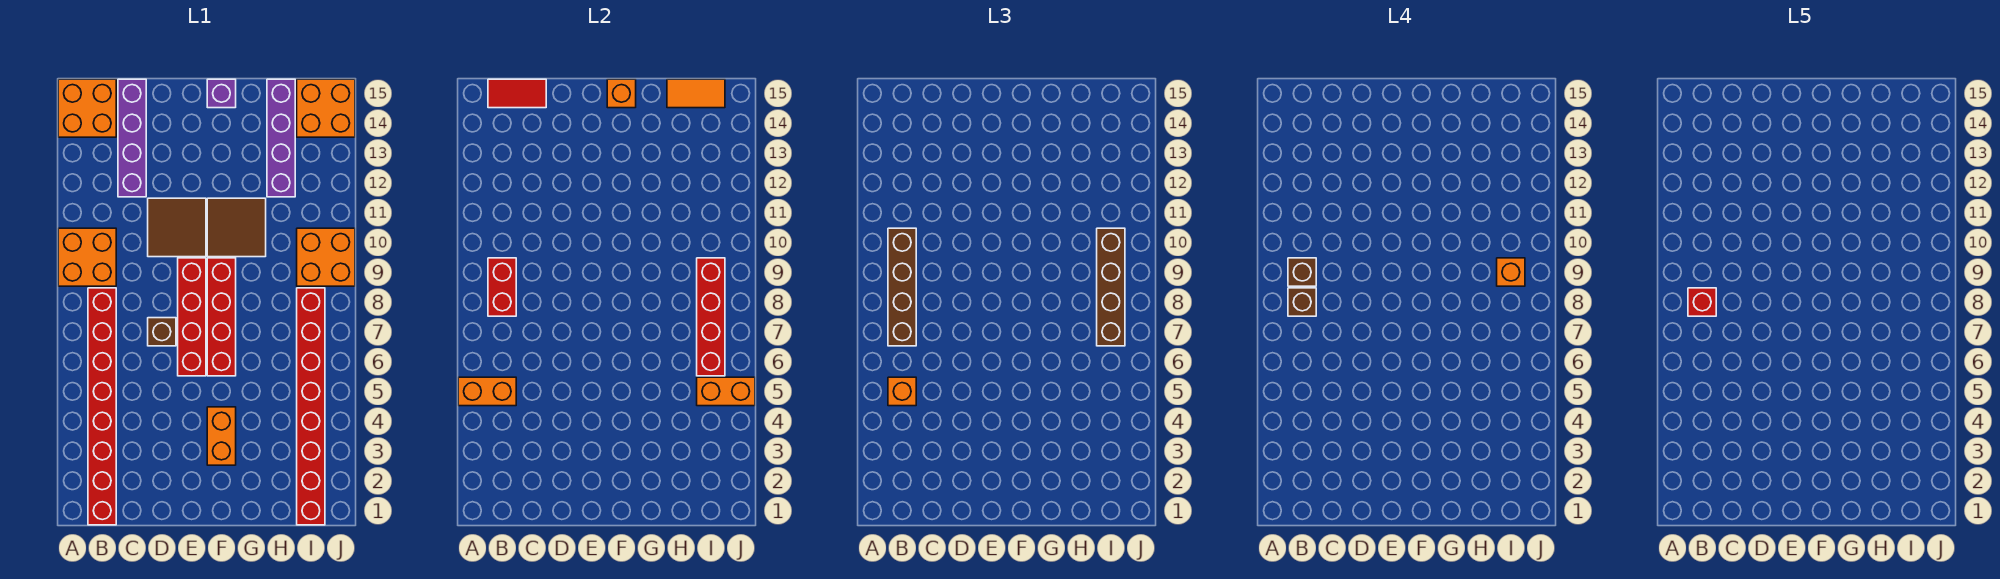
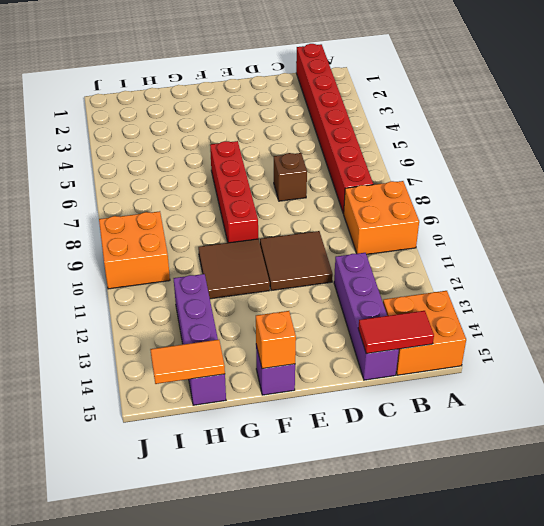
none -> red brick E6:E9 level 1
none -> orange brick F3:F4 level 1
none -> red brick I1:I8 level 1

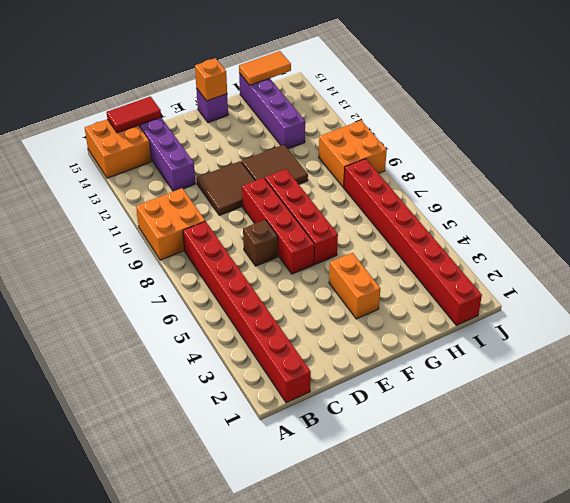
none -> orange brick I14:J15 level 1
none -> orange brick A5:B5 level 2
none -> red brick B8:B9 level 2

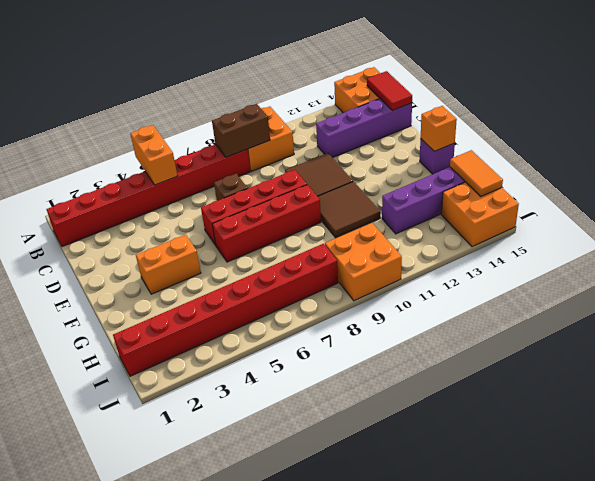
brown brick B8:B9 level 2 -> red brick B8:B9 level 2
none -> orange brick I5:J5 level 2
none -> red brick I6:I9 level 2
none -> orange brick B5 level 3

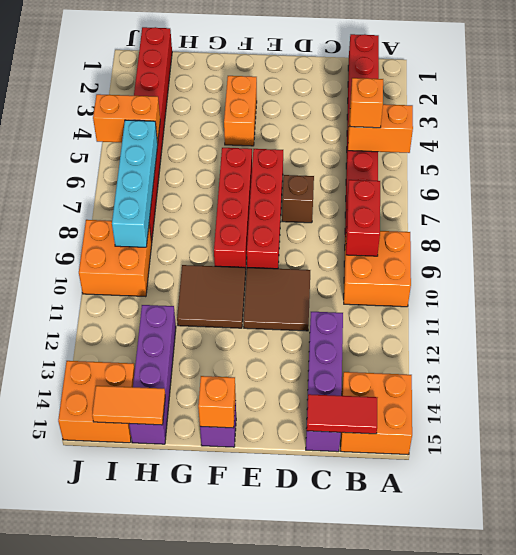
cyan brick I6:I9 level 2 -> red brick I6:I9 level 2
none -> brown brick B7:B10 level 3
none -> brown brick I7:I10 level 3
none -> brown brick B8 level 4

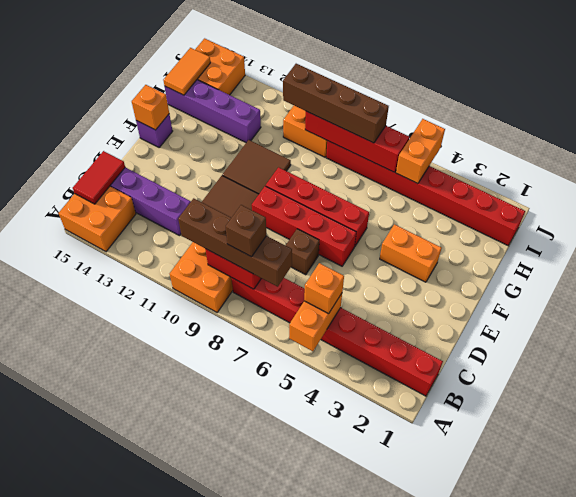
none -> brown brick B9 level 4
none -> orange brick I9 level 4
none -> red brick B8 level 5

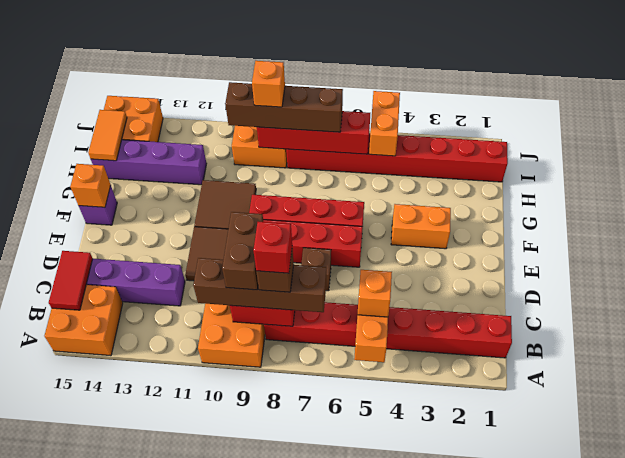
brown brick B9:C9 level 4 -> brown brick B9 level 4

